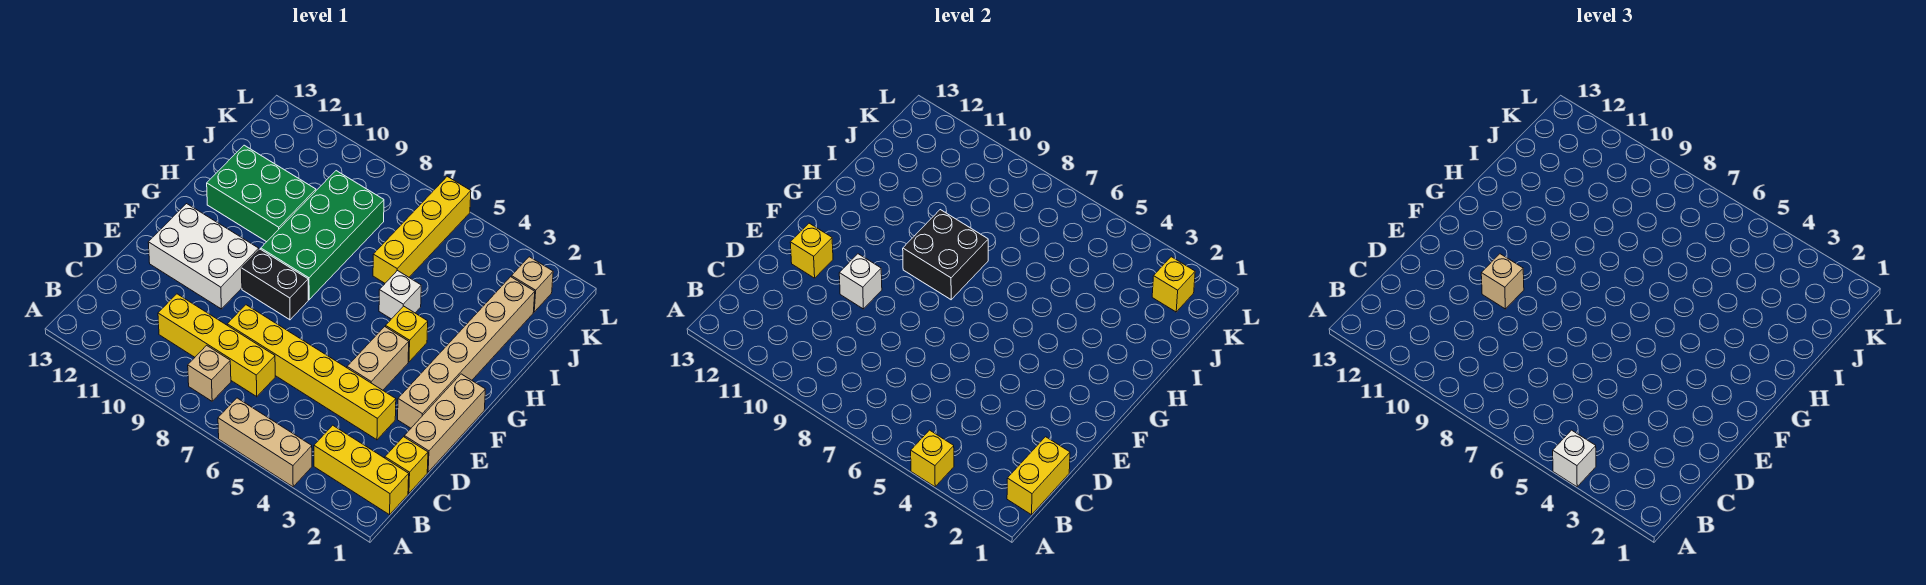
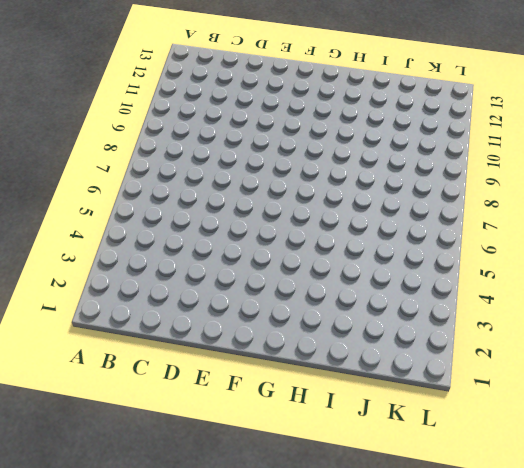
none -> tan brick A4:A6 level 1
none -> yellow brick B1:B3 level 1
none -> tan brick B8 level 1

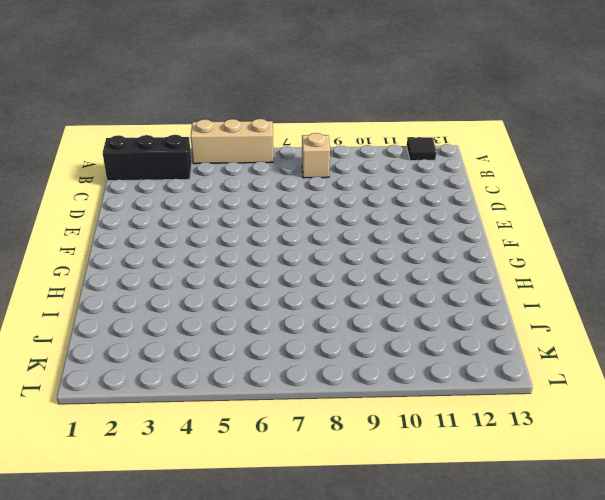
black tile A12 level 1 -> none
black brick B1:B3 level 1 -> yellow brick B1:B3 level 1
none -> yellow brick C1 level 1
none -> yellow brick C7:C10 level 1
none -> tan brick D1:F1 level 1

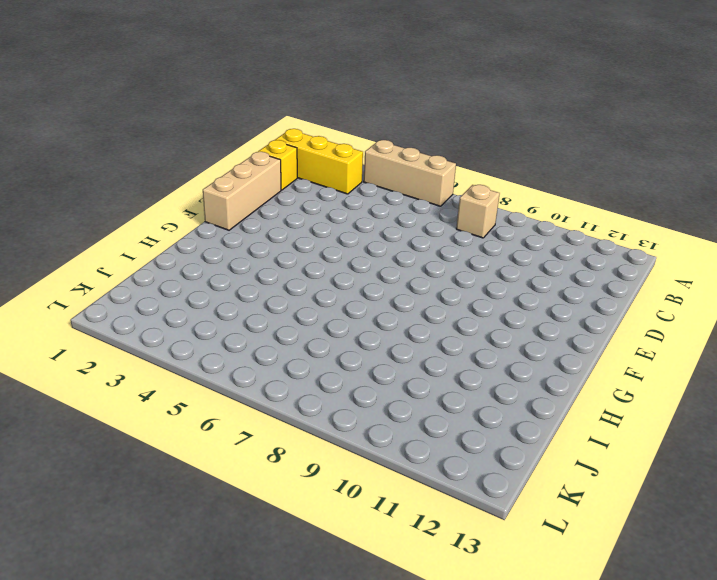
none -> yellow brick C7:C10 level 1
none -> yellow brick D3:D8 level 1
none -> tan brick E2:J2 level 1

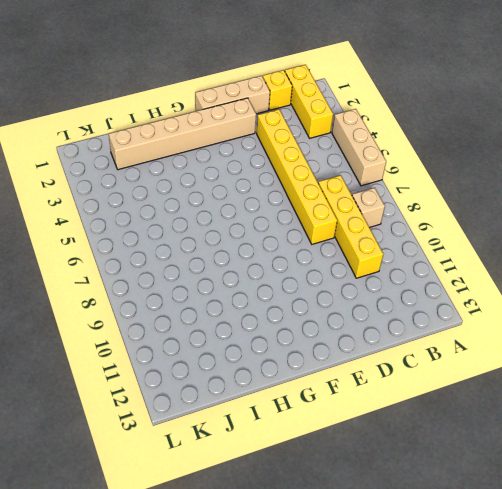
none -> tan brick E4:F4 level 1
none -> white brick E10:F12 level 1
none -> black brick F8:F9 level 1

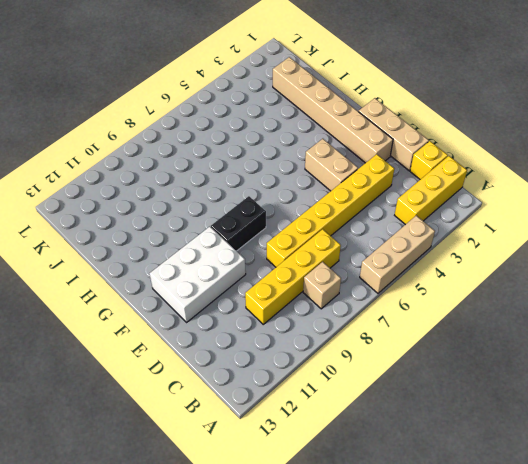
none -> yellow brick G4 level 1
none -> green brick G8:J9 level 1
none -> white brick H5 level 1

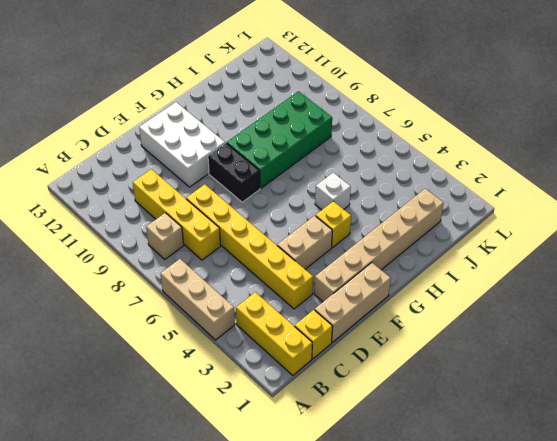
none -> green brick H10:I12 level 1
none -> yellow brick I6:L6 level 1
none -> tan brick K2 level 1

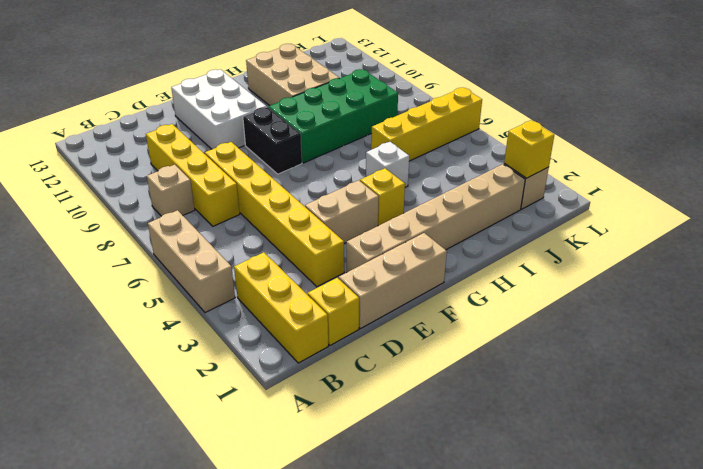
tan brick H10:I12 level 1 -> green brick H10:I12 level 1
none -> yellow brick A4 level 2
none -> yellow brick B1:C1 level 2
none -> white brick E10 level 2

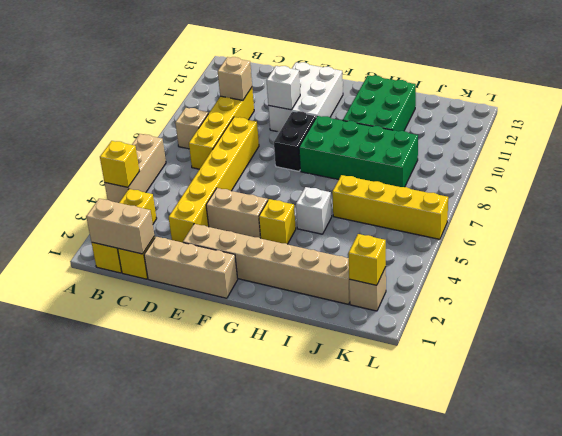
tan brick B1:C1 level 2 -> yellow brick B1:C1 level 2
tan brick C10 level 2 -> tan brick E10 level 3
none -> yellow brick E12 level 2
none -> black brick G8:H9 level 2
none -> white brick A4 level 3

